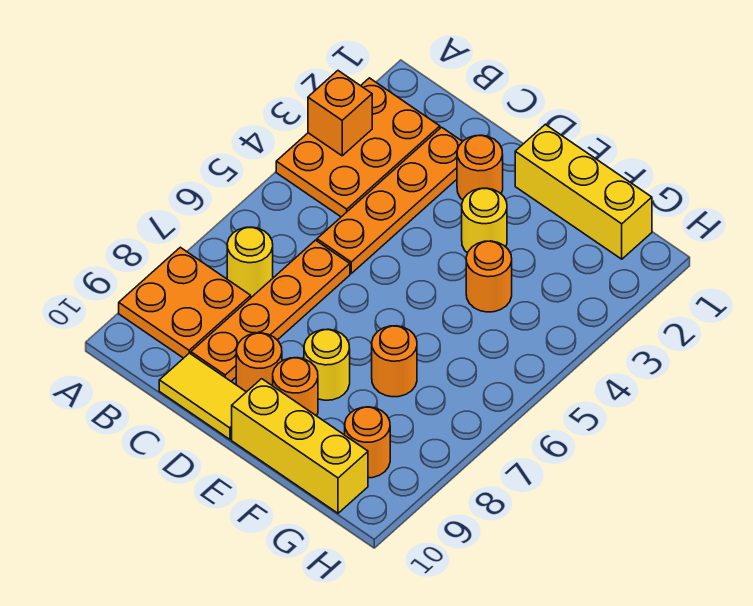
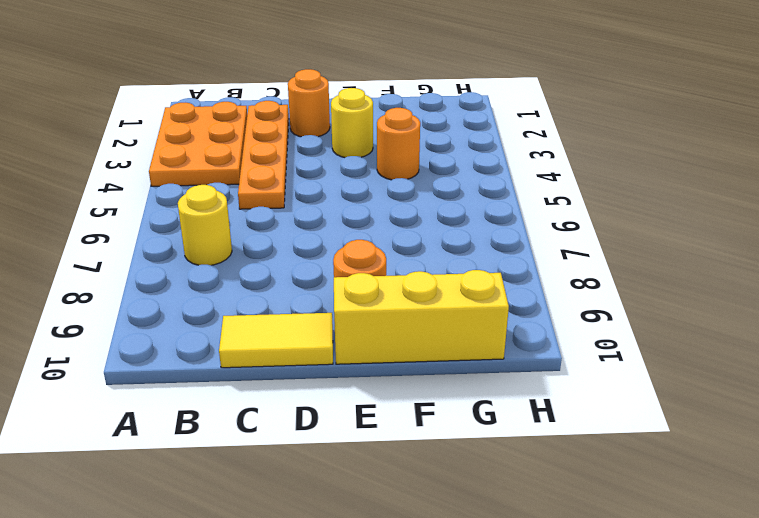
none -> orange plate A8:B9 level 1
none -> orange plate C6:C9 level 1
none -> orange round brick D9 level 1

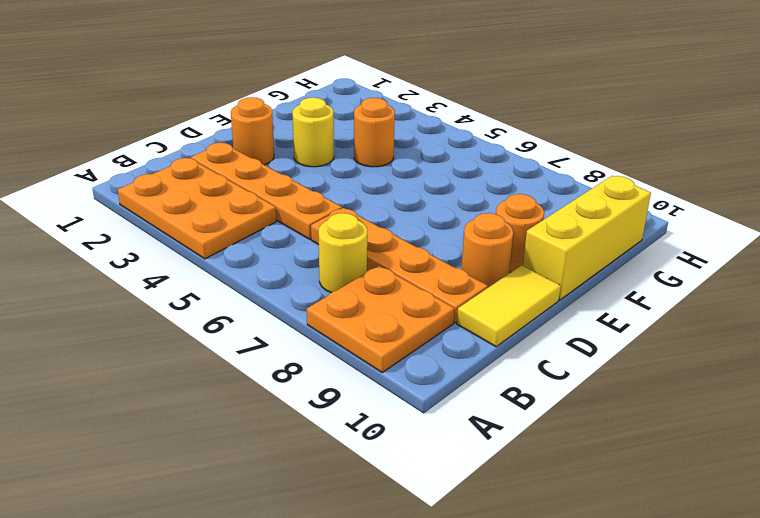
none -> yellow brick E1:G1 level 1
none -> yellow round brick E8 level 1
none -> orange round brick F7 level 1

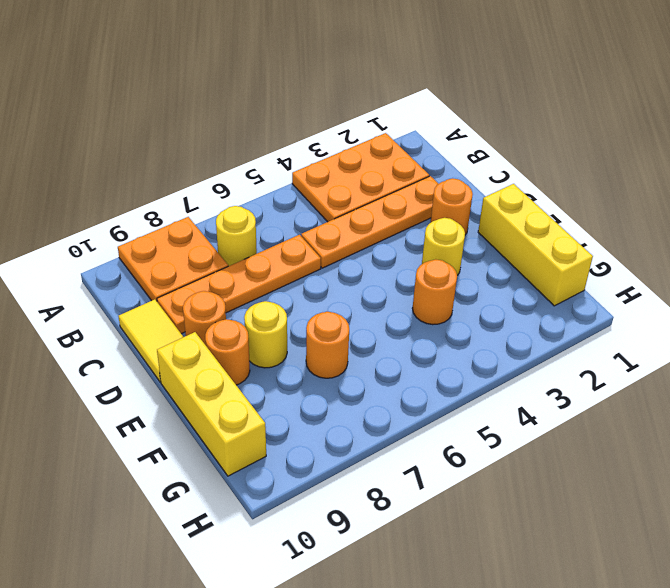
none -> orange round brick G9 level 1
none -> orange brick A3 level 2

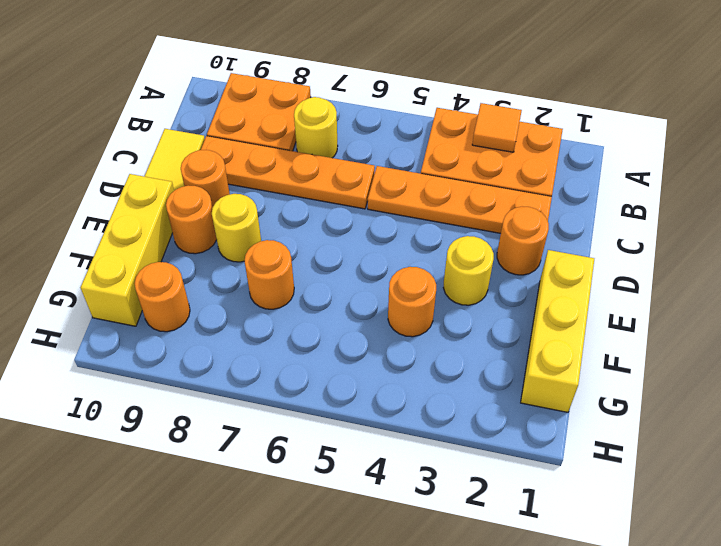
orange tile A3 level 2 -> orange brick A3 level 2

